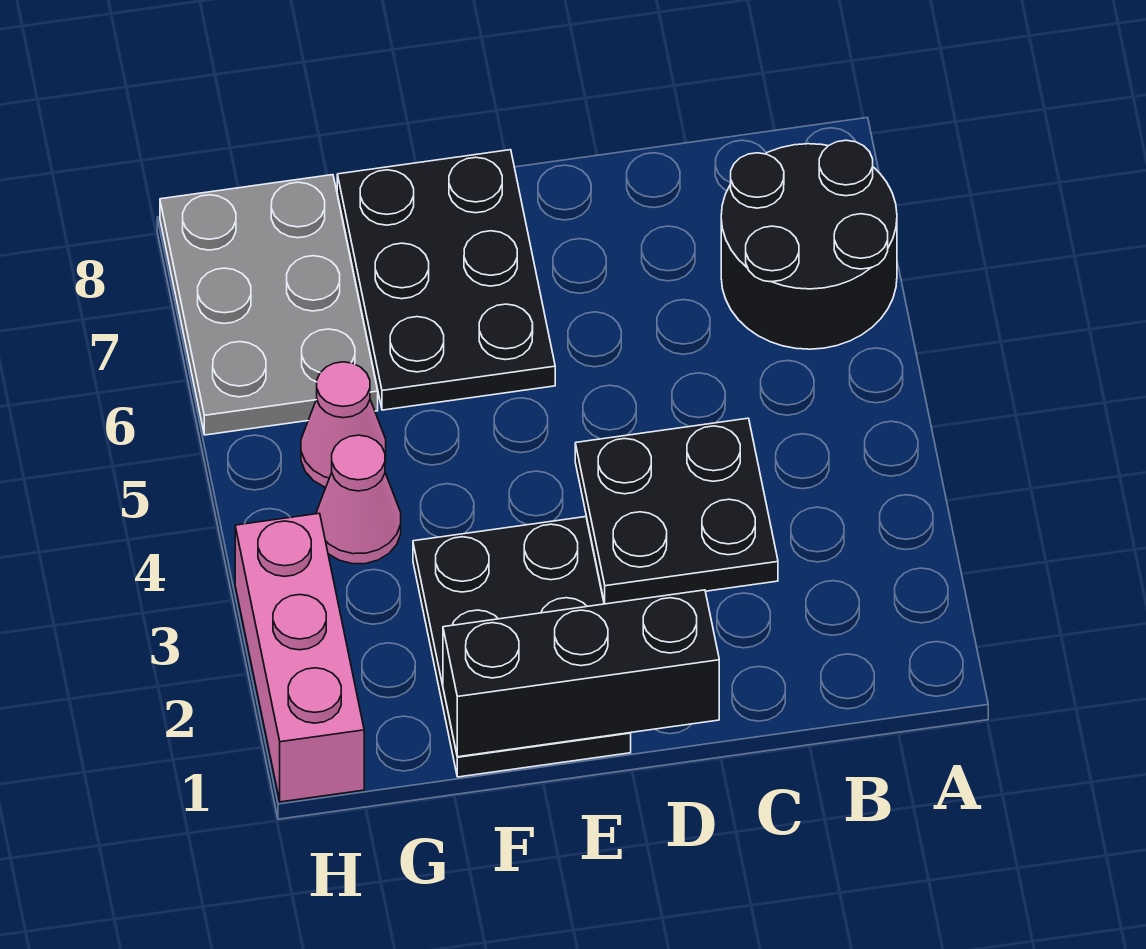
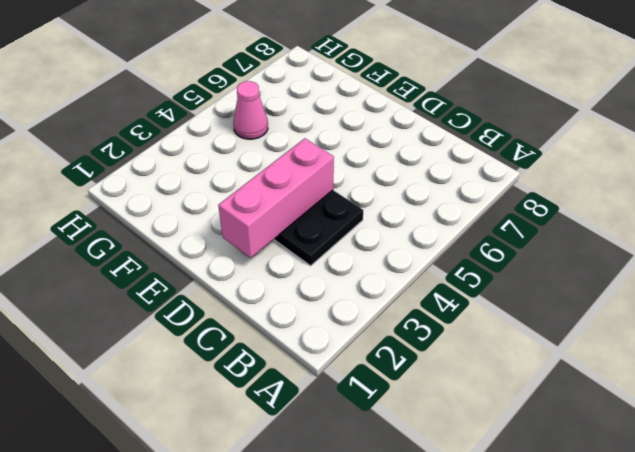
pink brick D2:D4 level 2 -> pink brick H1:H3 level 1
none -> black round brick A6:B7 level 1
none -> black plate E1:F3 level 1

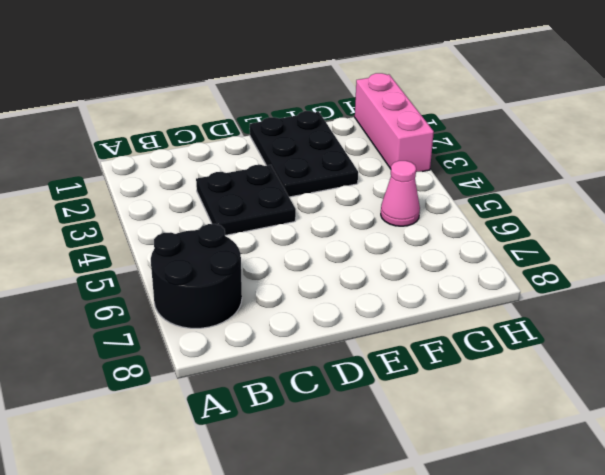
none -> black plate E6:F8 level 1
none -> pink cone G4 level 1

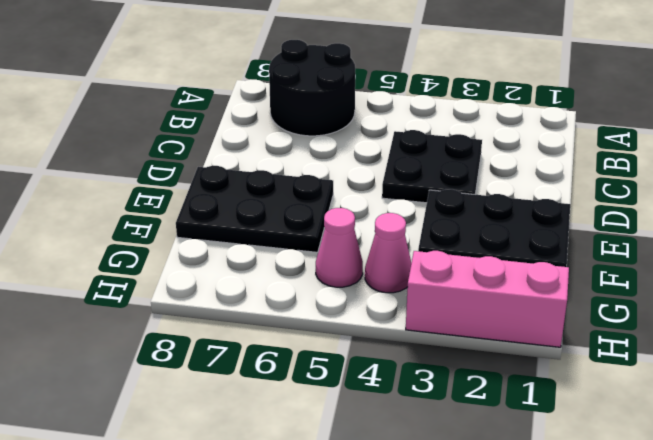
none -> grey plate G6:H8 level 1
none -> black brick D1:F1 level 2

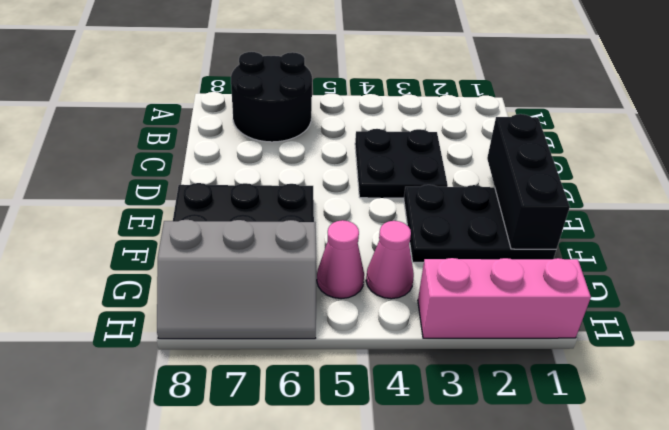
grey slope G6:H8 level 1 top G -> grey plate G6:H8 level 1

